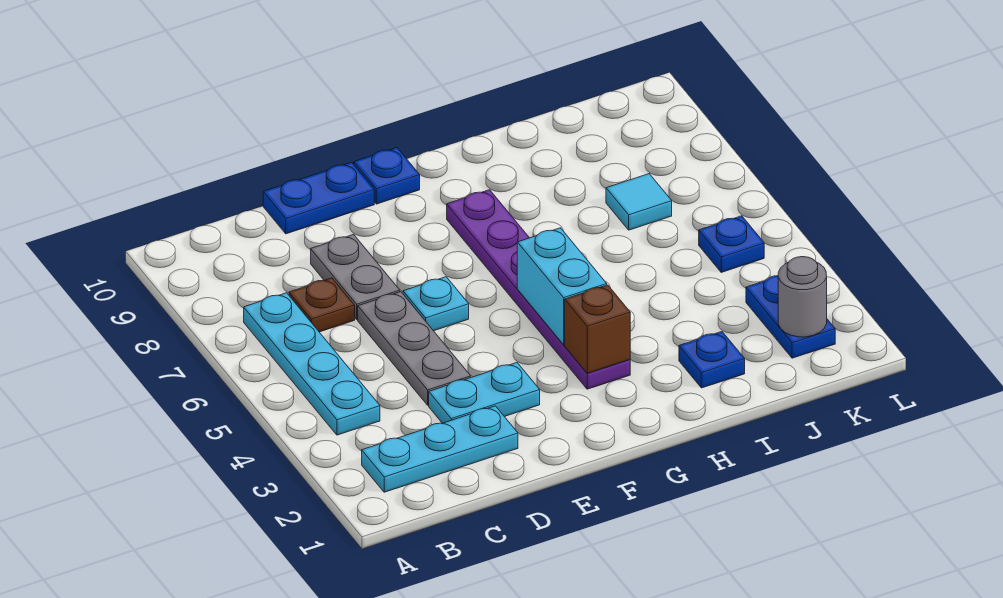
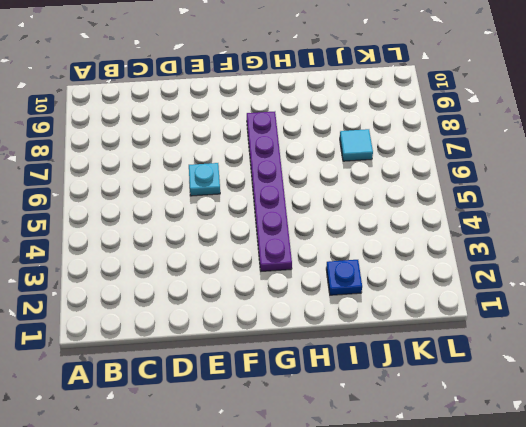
none -> cyan plate B2:D2 level 1
none -> cyan plate B4:B7 level 1
none -> brown plate C7 level 1

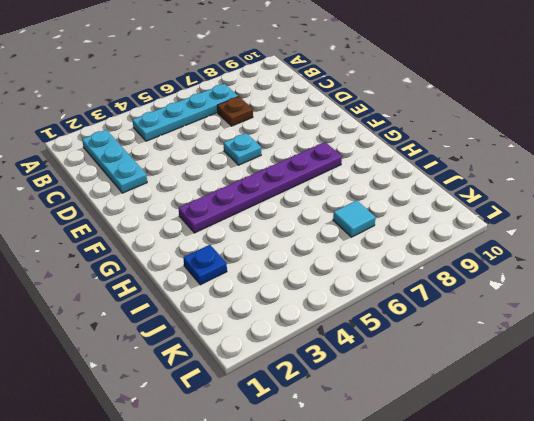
none -> cyan plate D3:E3 level 1
none -> grey plate D4:D6 level 1
none -> grey plate D7:D8 level 1

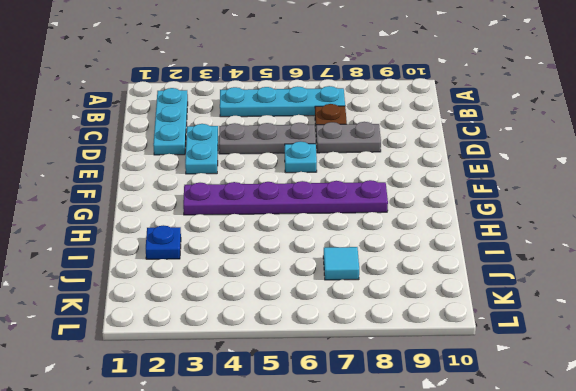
none -> blue plate D10:E10 level 1
none -> blue plate F10 level 1
none -> blue plate K2:K3 level 1

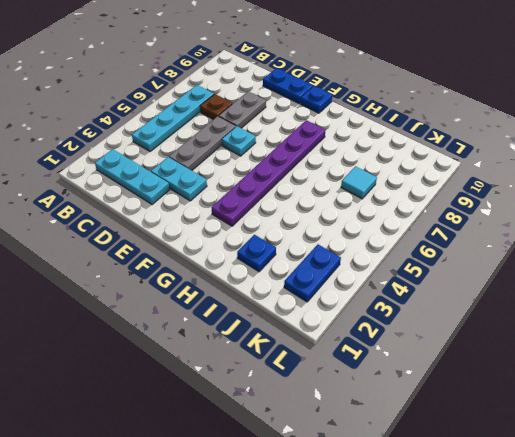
none -> blue plate K5 level 1
none -> brown brick G3 level 2
none -> cyan brick G4:G5 level 2

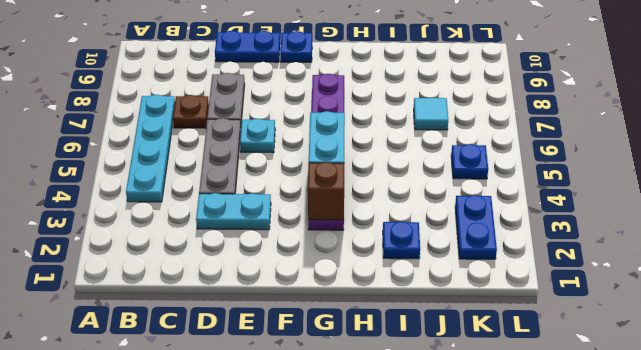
none -> cyan plate B2:D2 level 1
none -> grey round brick K2 level 2

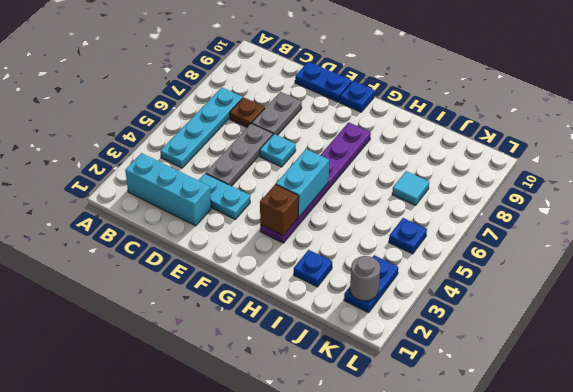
cyan brick B2:D2 level 1 -> cyan plate B2:D2 level 1

